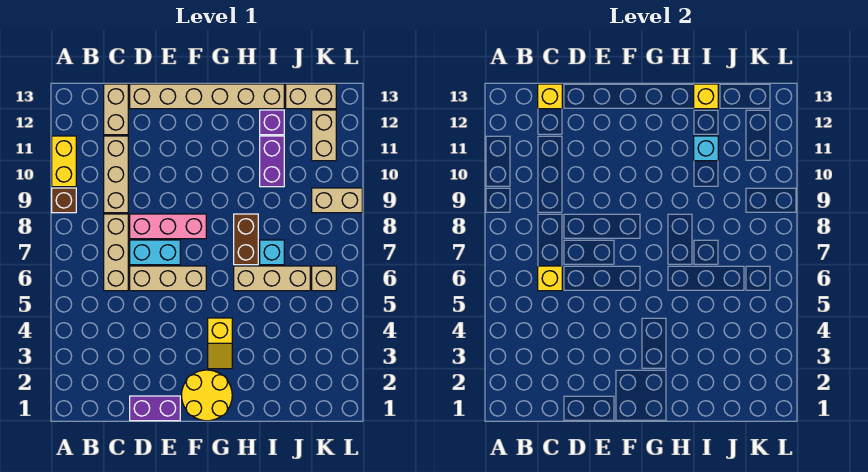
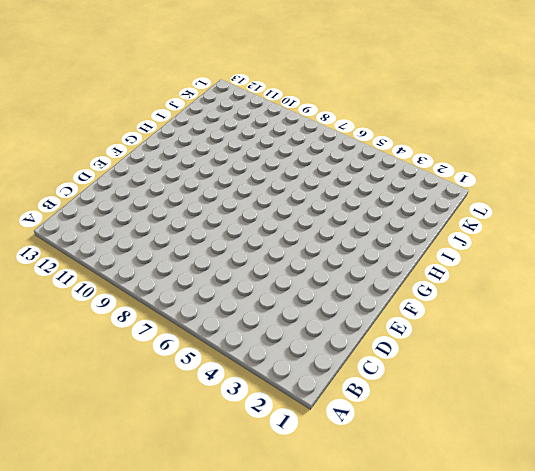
none -> brown brick A9 level 1
none -> yellow brick A10:A11 level 1
none -> tan brick C6:C8 level 1

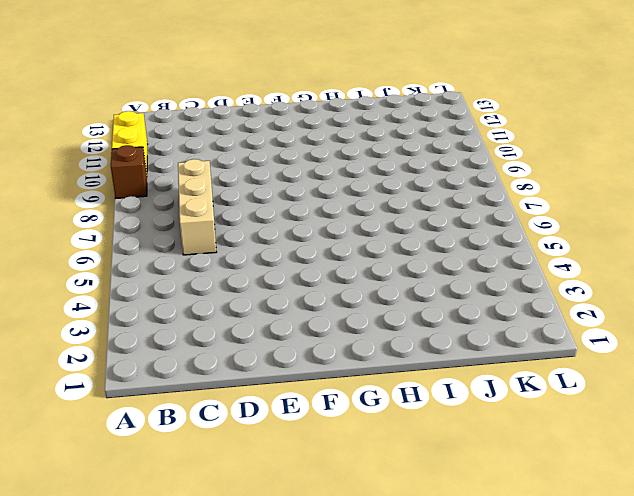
none -> tan brick C9:C11 level 1
none -> tan brick C12:C13 level 1
none -> purple brick D1:E1 level 1

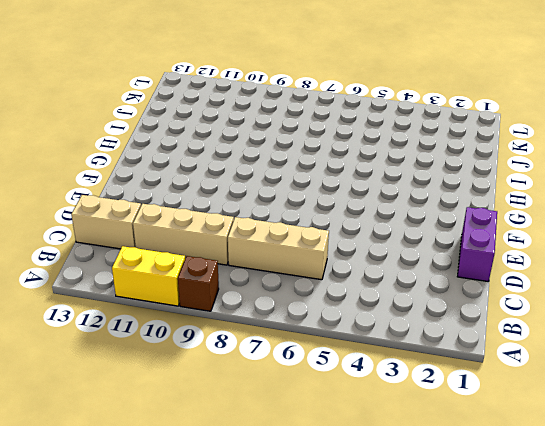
none -> tan brick D6:F6 level 1
none -> cyan brick D7:E7 level 1
none -> pink brick D8:F8 level 1

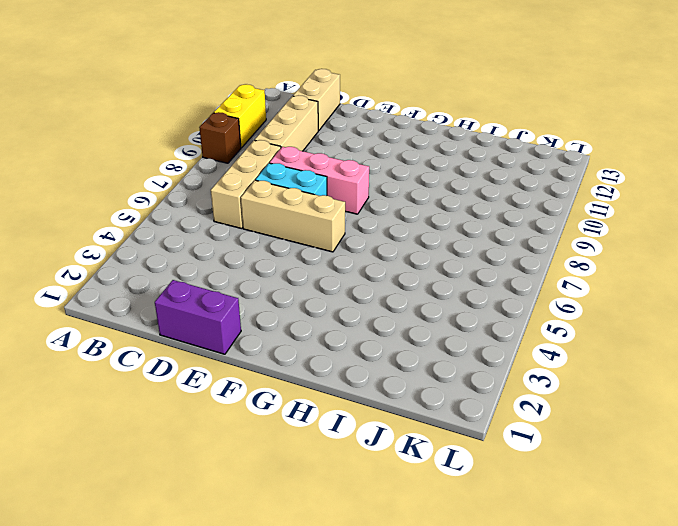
none -> tan brick D13:I13 level 1
none -> yellow round brick F1:G2 level 1
none -> yellow slope G3:G4 level 1 top 4

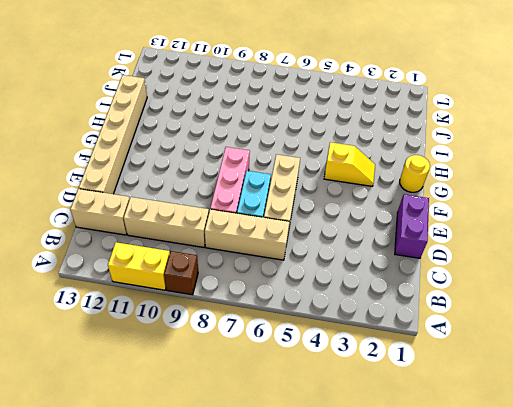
yellow round brick G1 level 1 -> yellow round brick F1:G2 level 1
none -> tan brick H6:J6 level 1
none -> brown brick H7:H8 level 1
none -> cyan brick I7 level 1

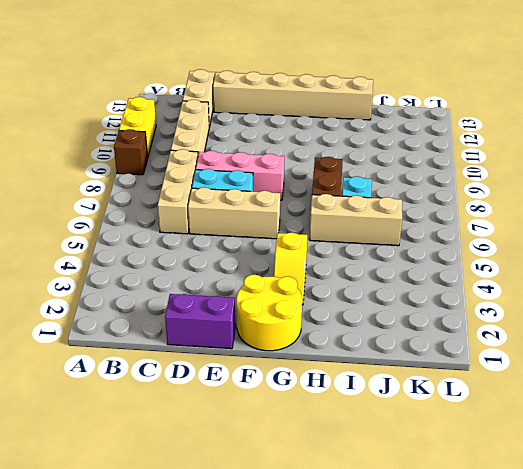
none -> purple brick I10:I11 level 1
none -> purple brick I12 level 1
none -> tan brick J13:K13 level 1

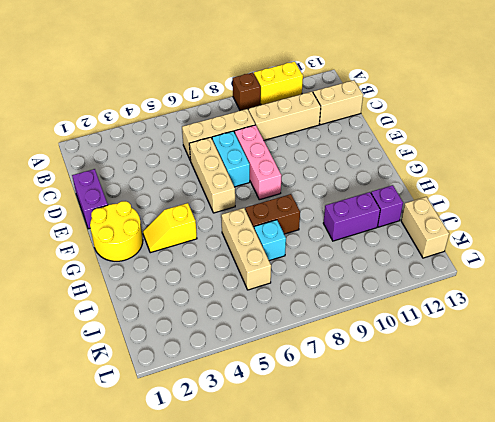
none -> tan brick D13:I13 level 1
none -> tan brick K6 level 1
none -> tan brick K9:L9 level 1

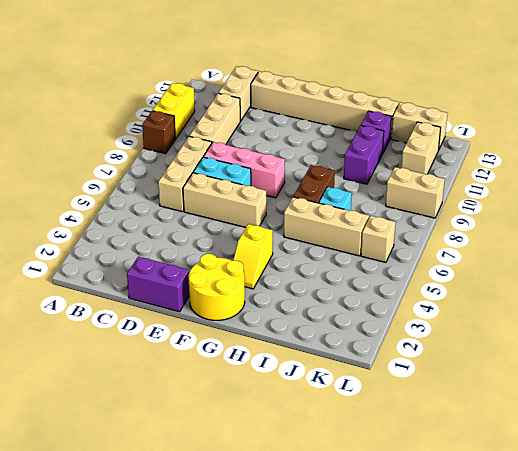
none -> yellow brick C6 level 2
none -> yellow brick C13 level 2
none -> cyan brick I11 level 2

